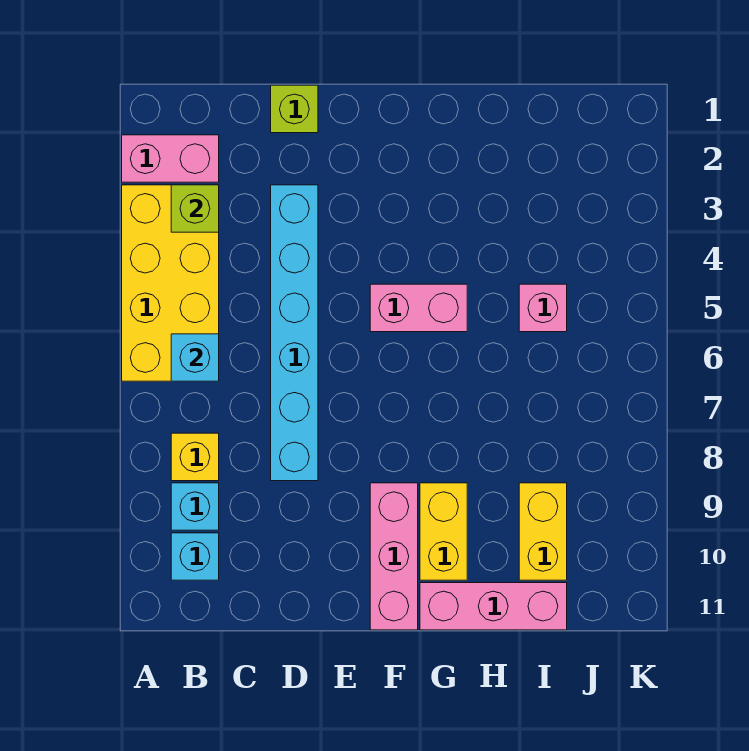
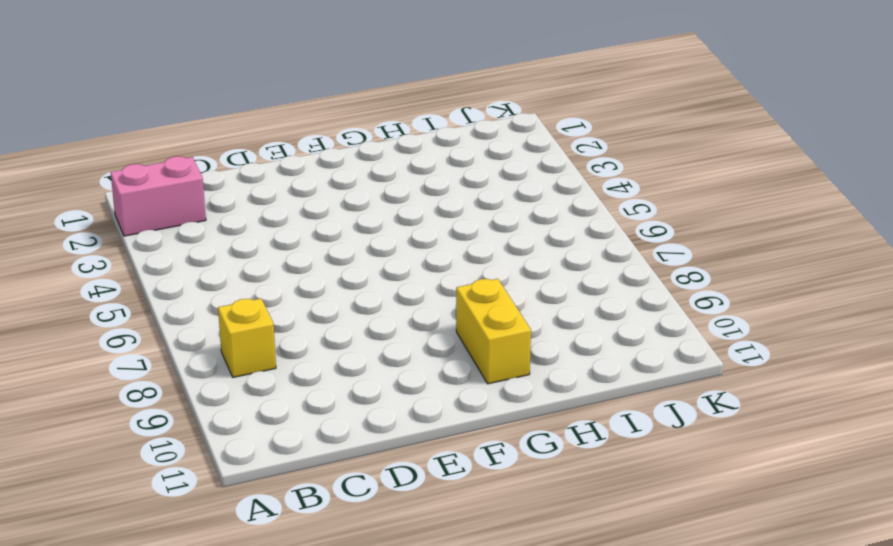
none -> yellow brick A3:B6 level 1
none -> cyan brick B9 level 1
none -> cyan brick B10 level 1

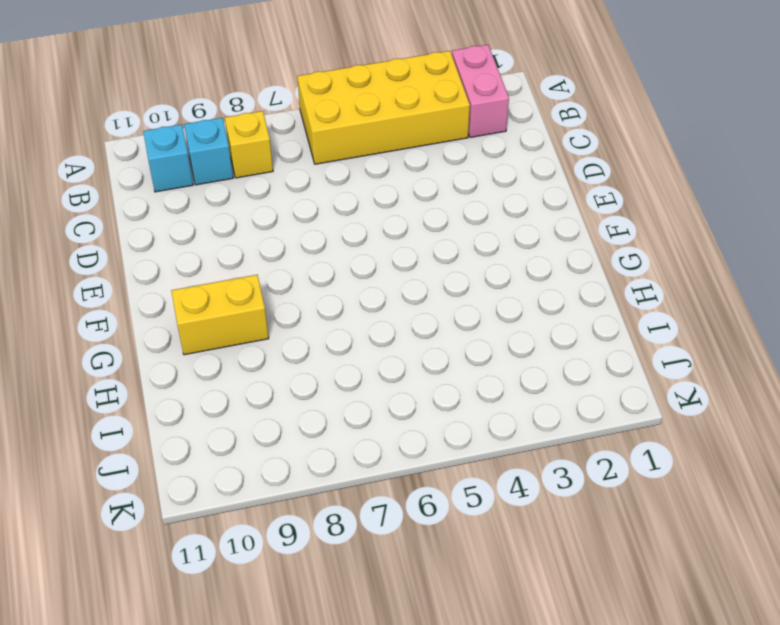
none -> lime brick D1 level 1
none -> cyan brick D3:D8 level 1
none -> pink brick F5:G5 level 1

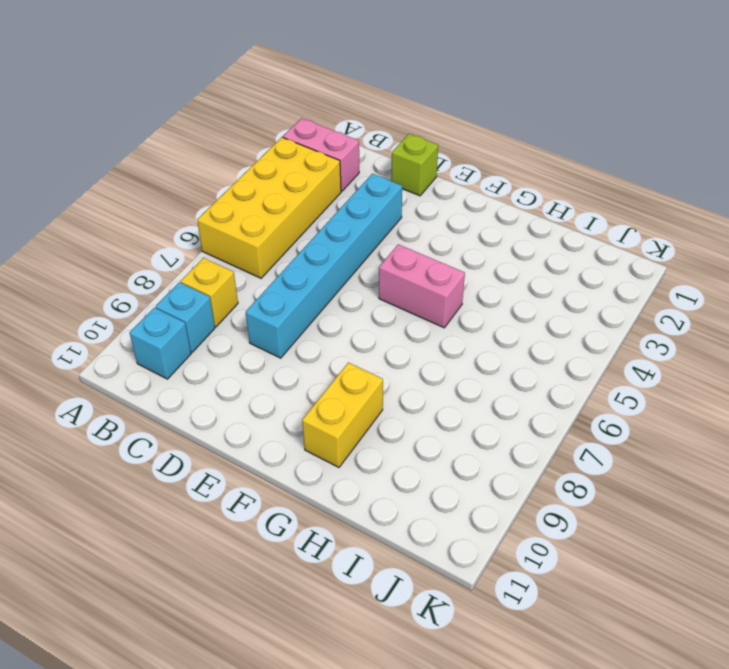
none -> pink brick F9:F11 level 1
none -> pink brick G11:I11 level 1
none -> pink brick I5 level 1

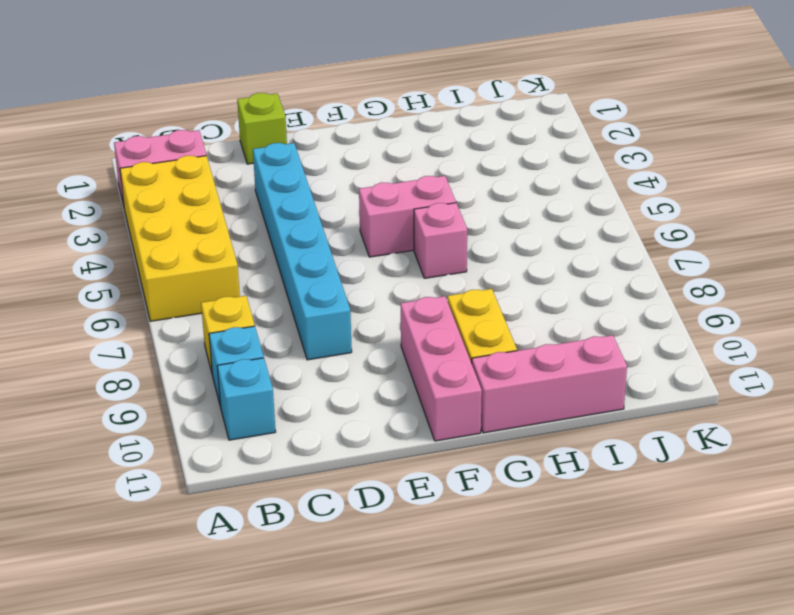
pink brick G6 level 1 -> pink brick I5 level 1
none -> yellow brick I9:I10 level 1
none -> lime brick B3 level 2
none -> cyan brick B6 level 2

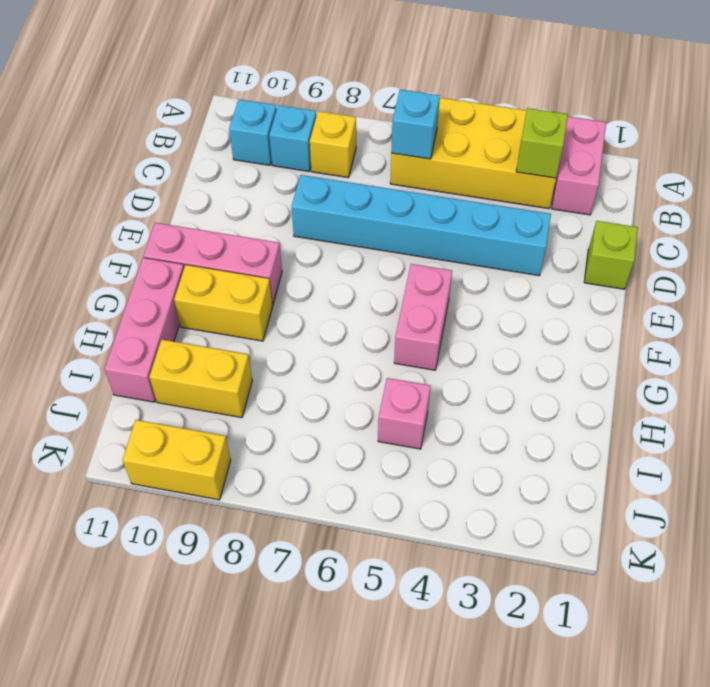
yellow brick K9:K10 level 1 -> none

